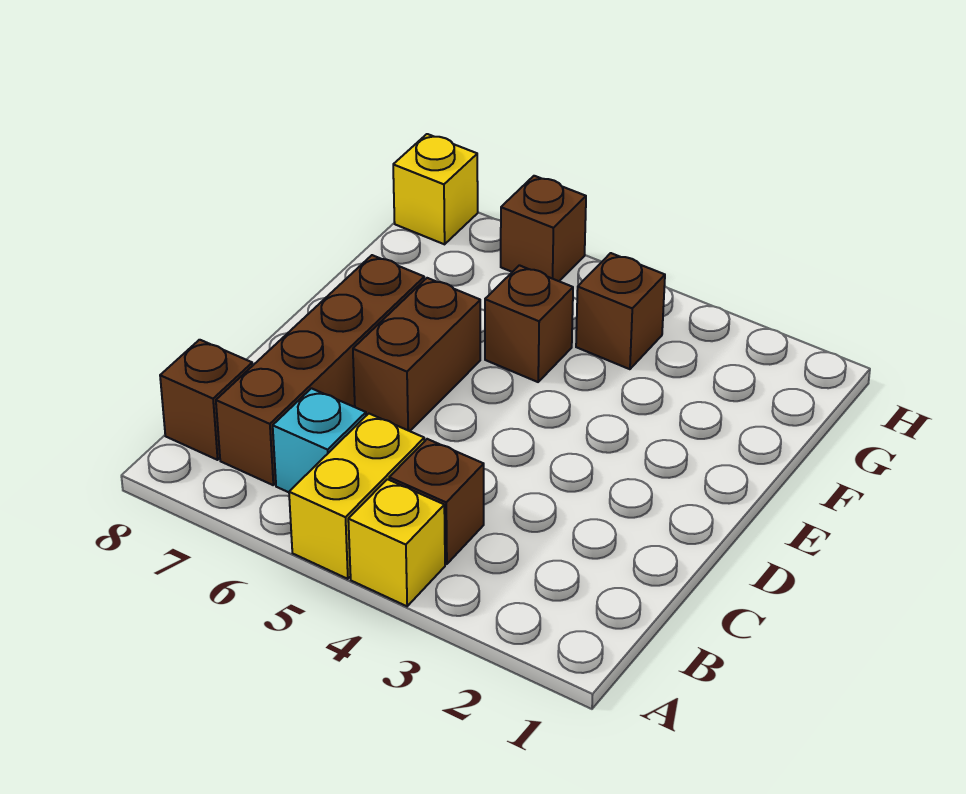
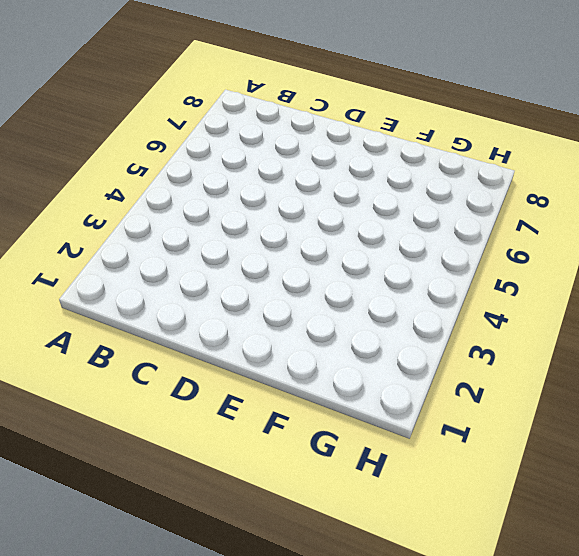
none -> yellow brick A4 level 1
none -> yellow brick A5:B5 level 1

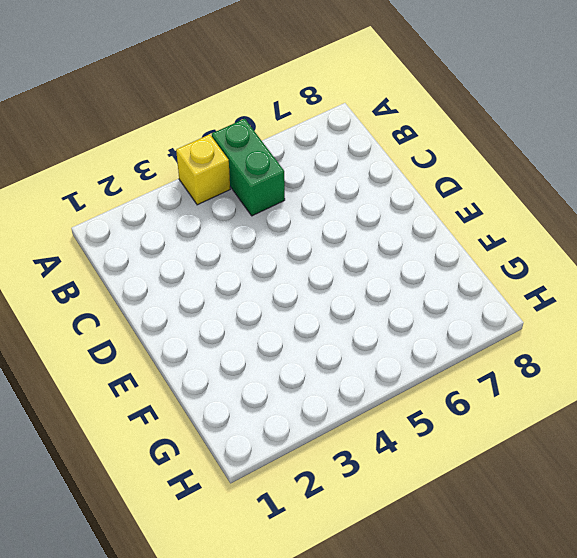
green brick A5:B5 level 1 -> yellow brick A5:B5 level 1
none -> brown brick B4 level 1
none -> cyan brick B6 level 1

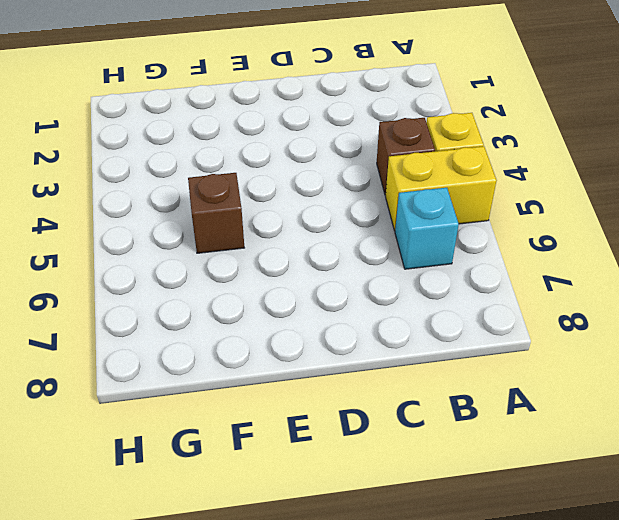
none -> brown brick B7:E7 level 1
none -> brown brick B8 level 1

